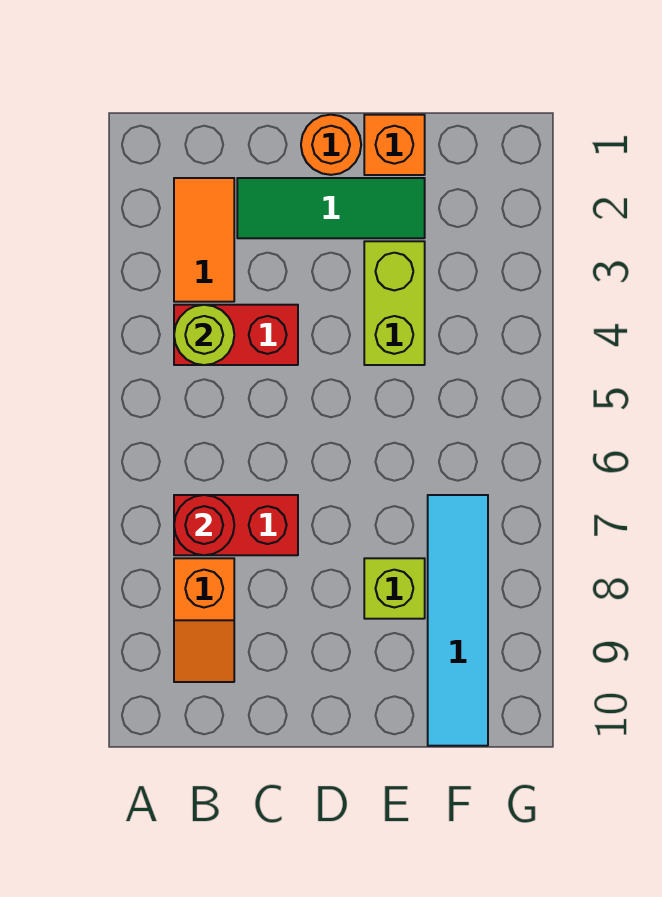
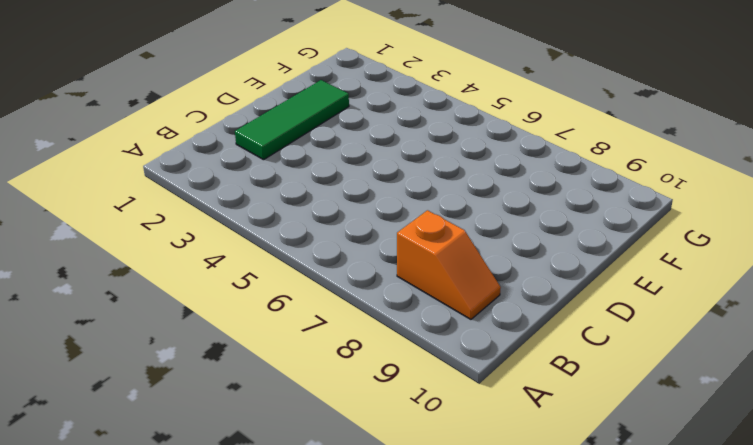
none -> orange tile B2:B3 level 1
none -> red brick B4:C4 level 1
none -> red brick B7:C7 level 1

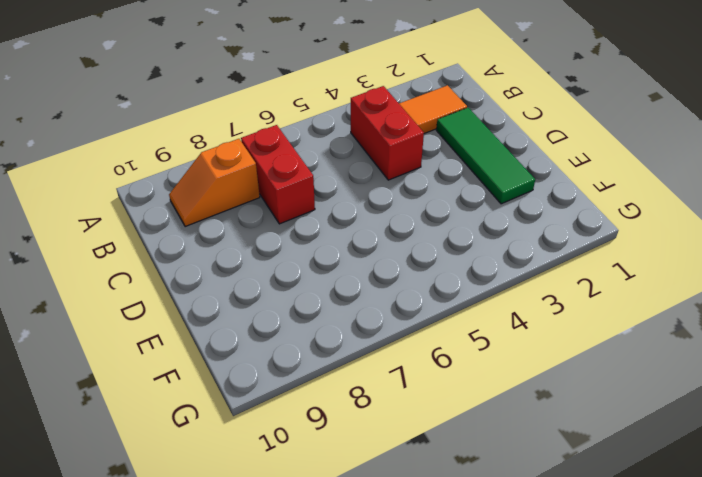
none -> orange round brick D1 level 1
none -> orange brick E1 level 1
none -> lime brick E3:E4 level 1

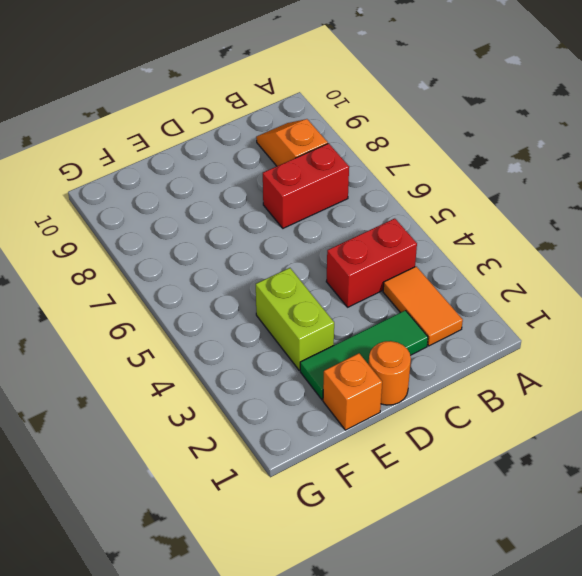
none -> lime brick E8 level 1
none -> cyan tile F7:F10 level 1
none -> lime round brick B4 level 2

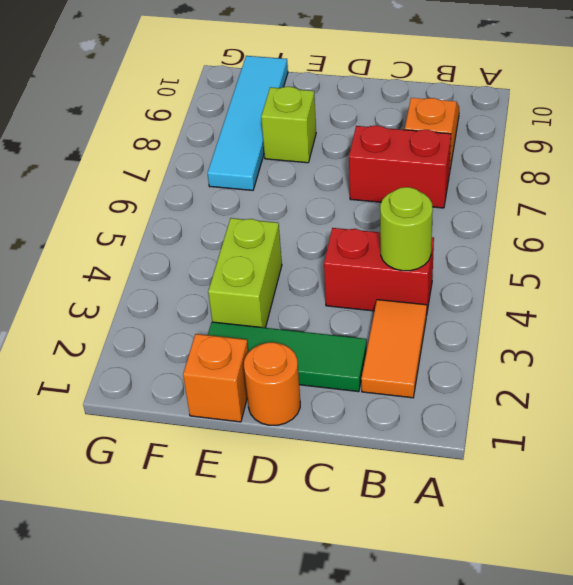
none -> red round brick B7 level 2

